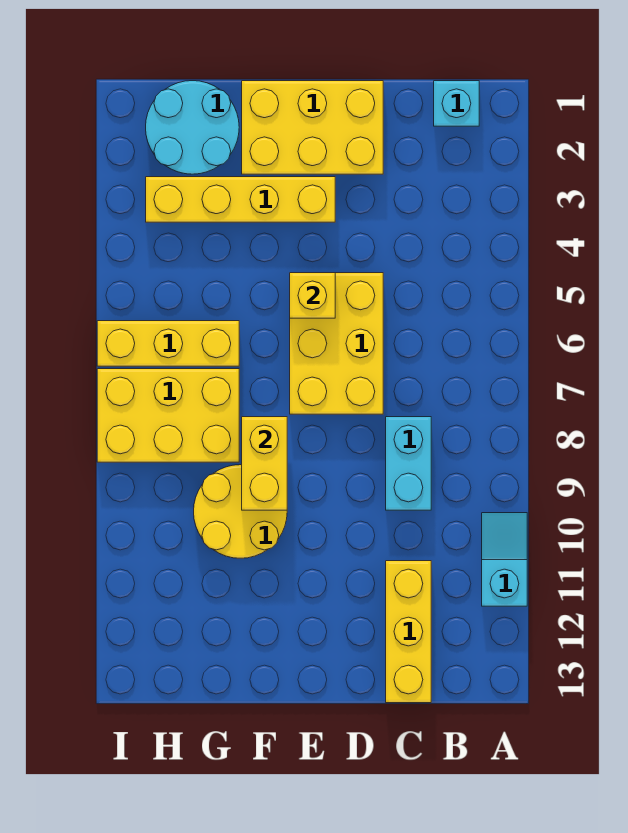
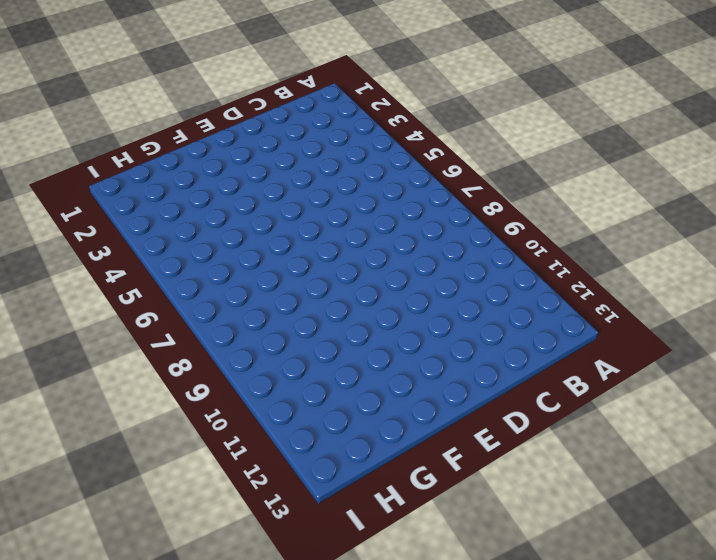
none -> cyan slope A10:A11 level 1 top 11
none -> cyan brick B1 level 1
none -> cyan brick C8:C9 level 1

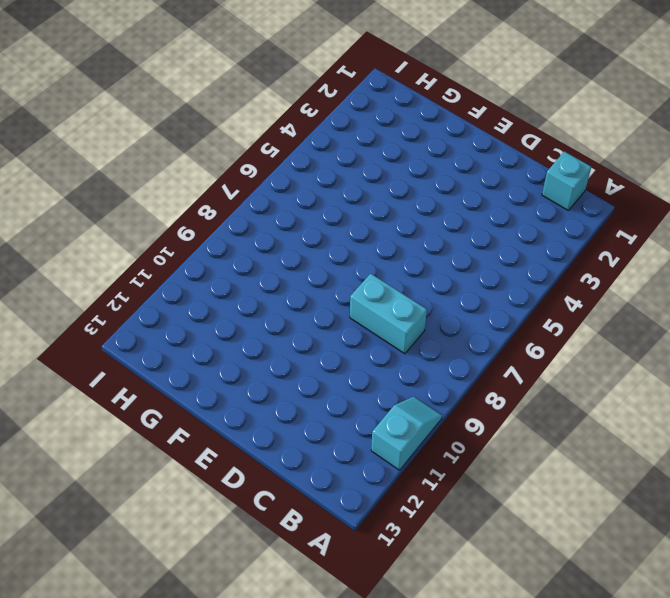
cyan brick C8:D8 level 1 -> cyan brick C8:C9 level 1
none -> yellow brick C11:C13 level 1
none -> yellow brick D1:F2 level 1
none -> yellow brick D5:E7 level 1

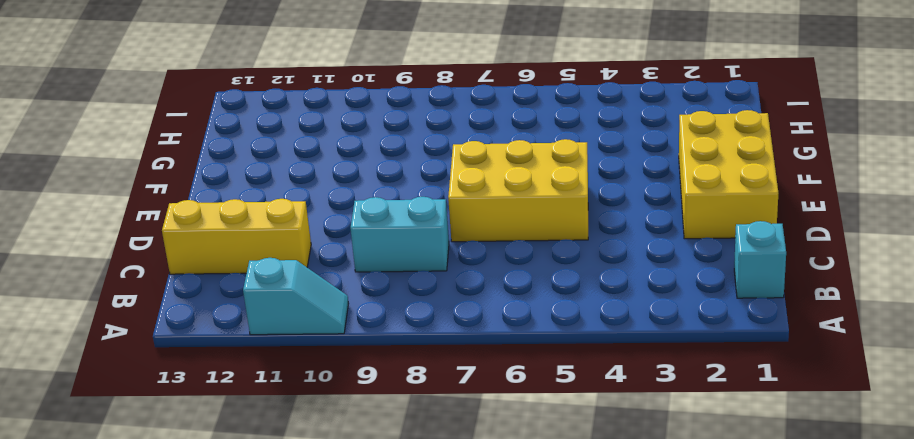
none -> yellow brick E3:H3 level 1
none -> yellow round brick F9:G10 level 1
none -> cyan round brick G1:H2 level 1

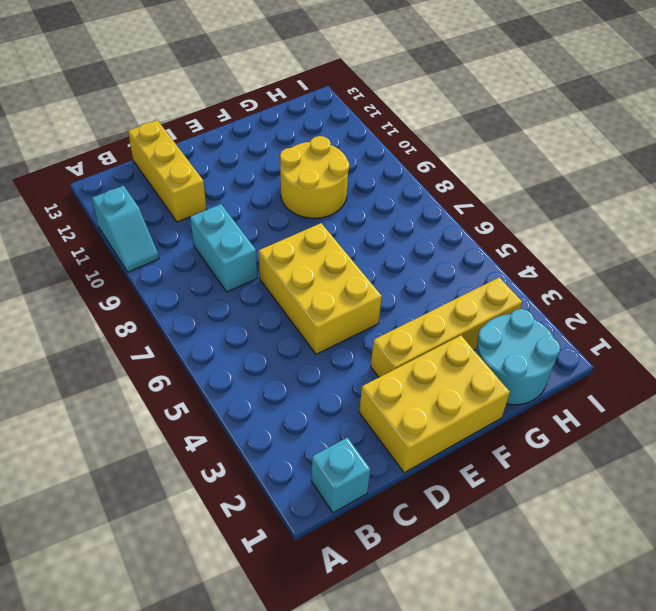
none -> yellow brick G6:I6 level 1
none -> yellow brick G7:I8 level 1
none -> yellow brick E5 level 2

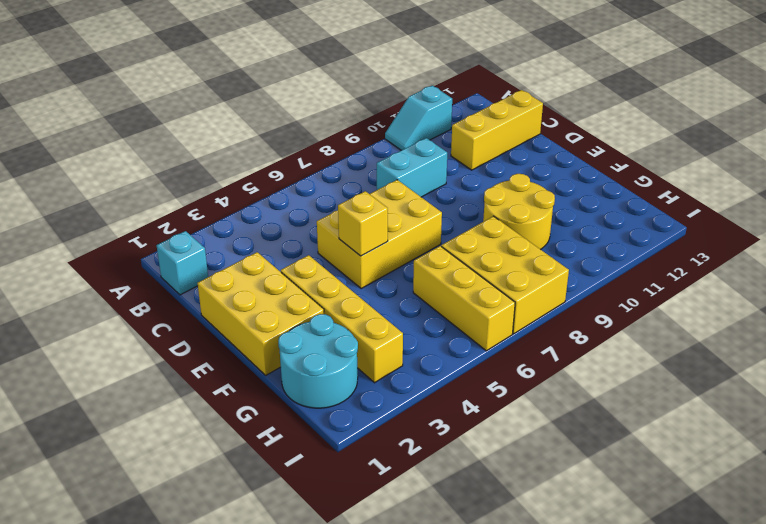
none -> yellow brick F8:F9 level 2

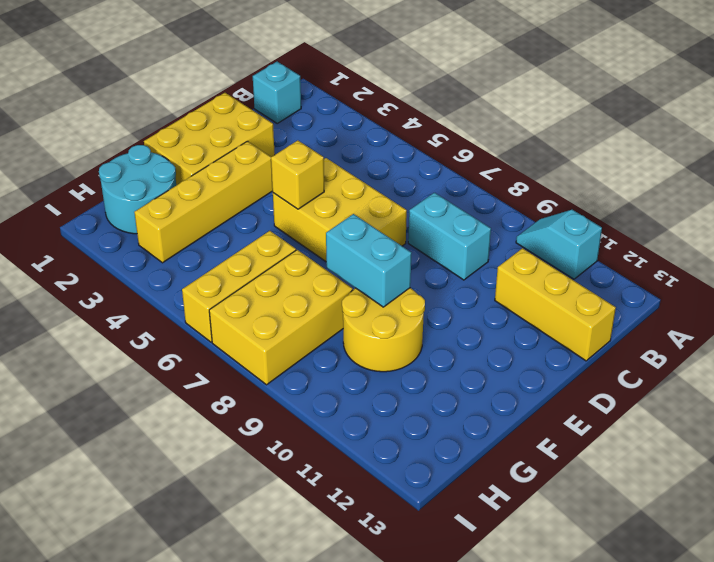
cyan brick F8:F9 level 2 -> yellow brick F8:F9 level 2

